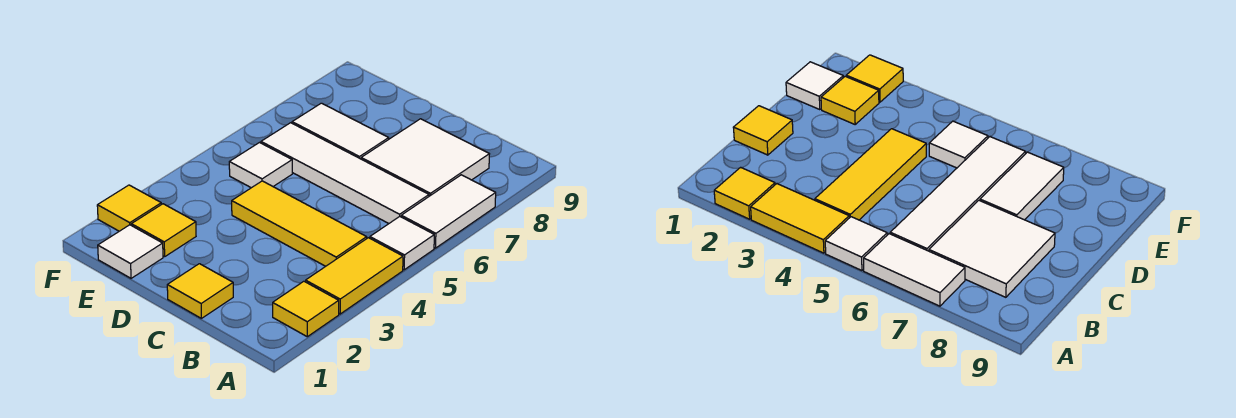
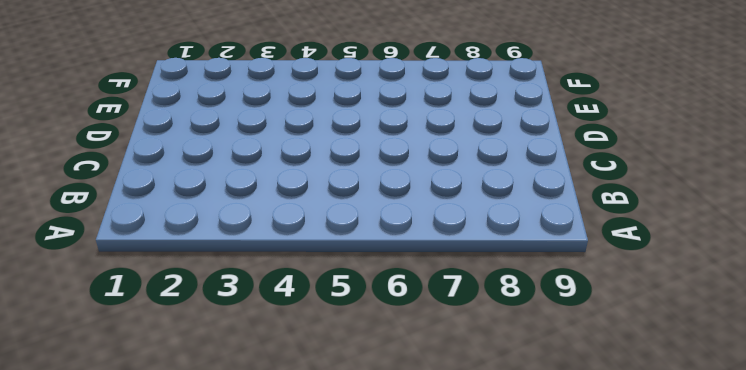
none -> yellow tile A2 level 1
none -> yellow tile A3:A4 level 1
none -> white tile A5 level 1

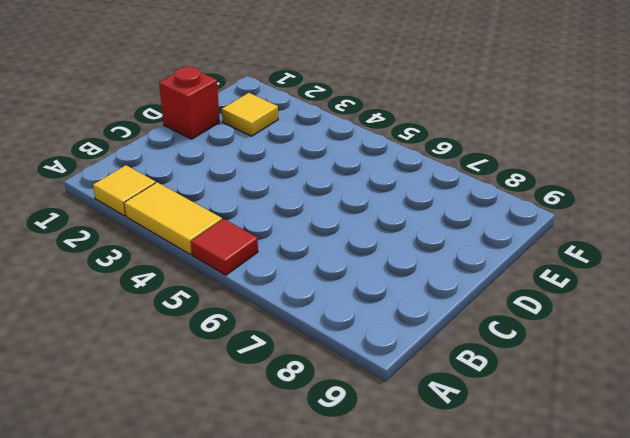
red tile A5 level 1 -> white tile A5 level 1
red brick D1 level 1 -> none
none -> white tile A6:A7 level 1
none -> yellow tile B4:D4 level 1
none -> white tile B6:E6 level 1

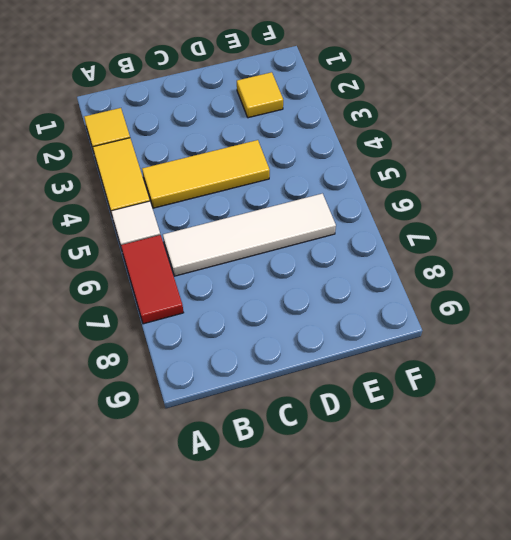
red tile A6:A7 level 1 -> white tile A6:A7 level 1
none -> white tile B7:C8 level 1
none -> yellow tile C1 level 1
none -> white tile D7:E7 level 1

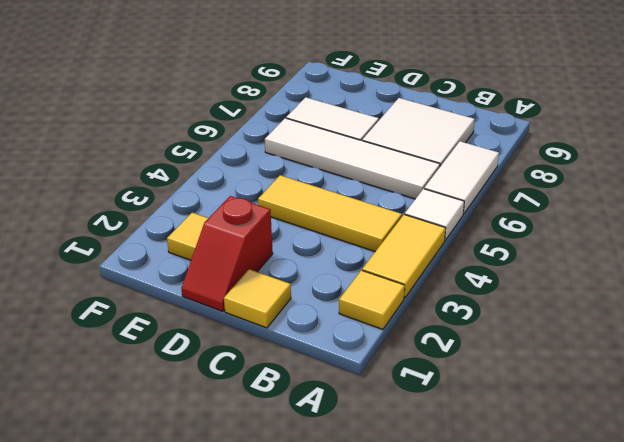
red slope D1:D2 level 1 top 2 -> none
none -> white tile E1 level 1
none -> white tile E5 level 1
none -> yellow tile F2 level 1

